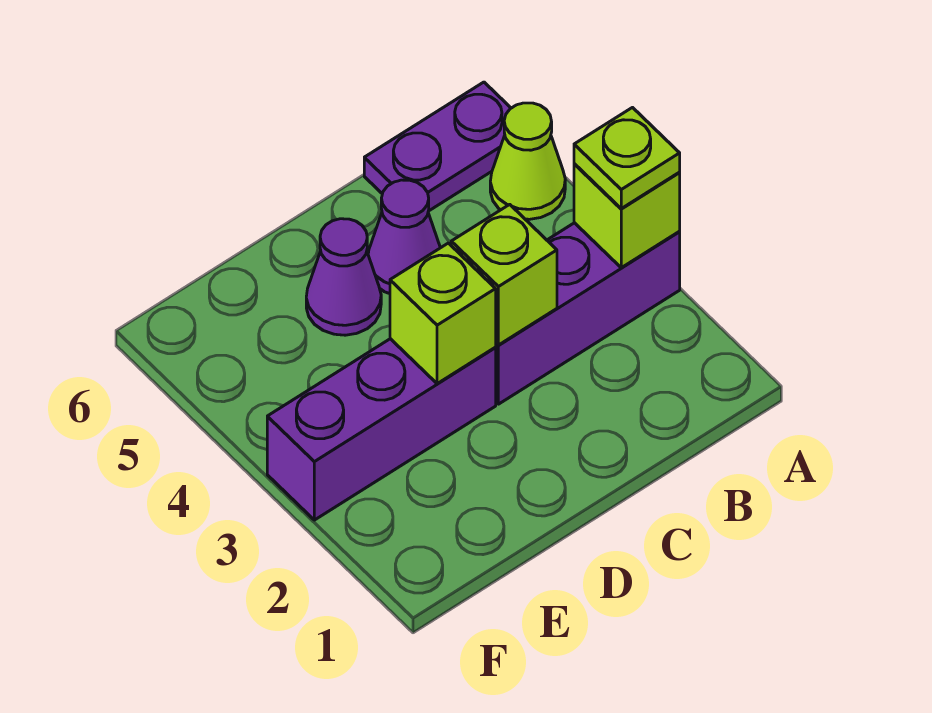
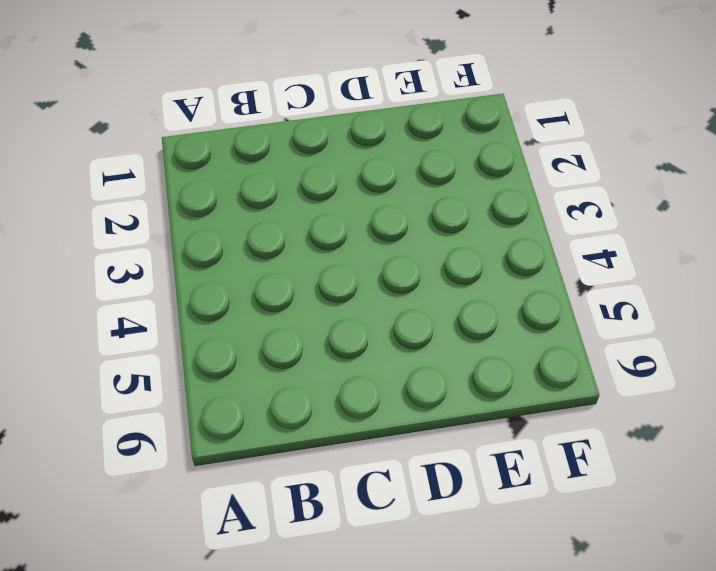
none -> purple brick A3:C3 level 1
none -> lime cone A5 level 1

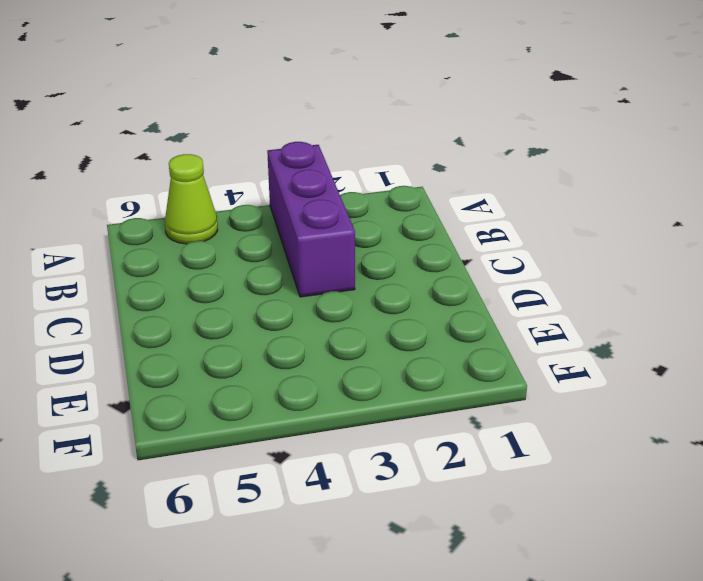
none -> purple plate A6:B6 level 1
none -> purple cone C5 level 1

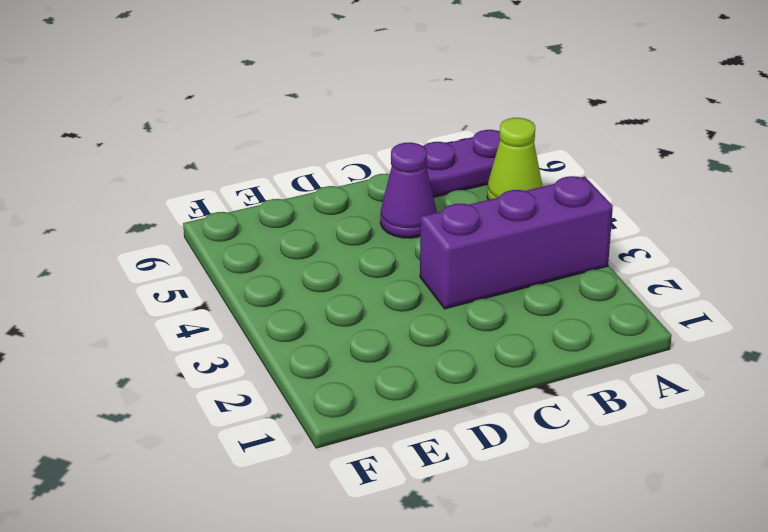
none -> purple brick D3:F3 level 1
none -> purple cone D5 level 1

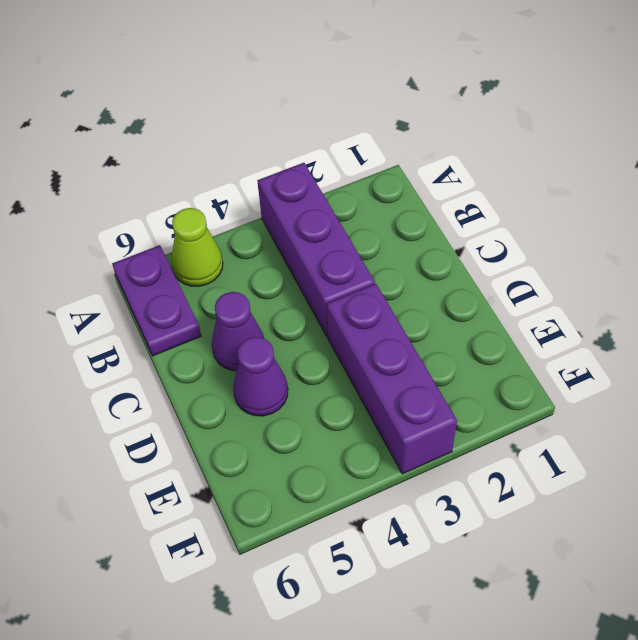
none -> lime brick A3 level 2
none -> lime brick C3 level 2

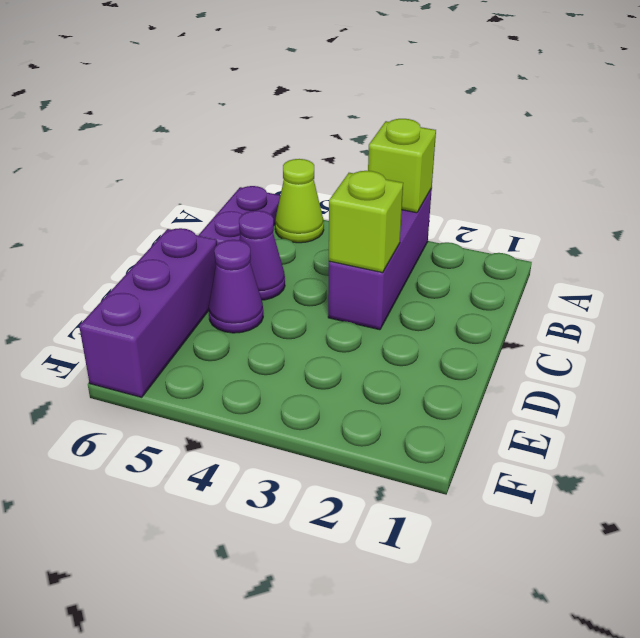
purple brick D6:F6 level 1 -> purple brick D3:F3 level 1
none -> lime brick D3 level 2
none -> lime plate A3 level 3

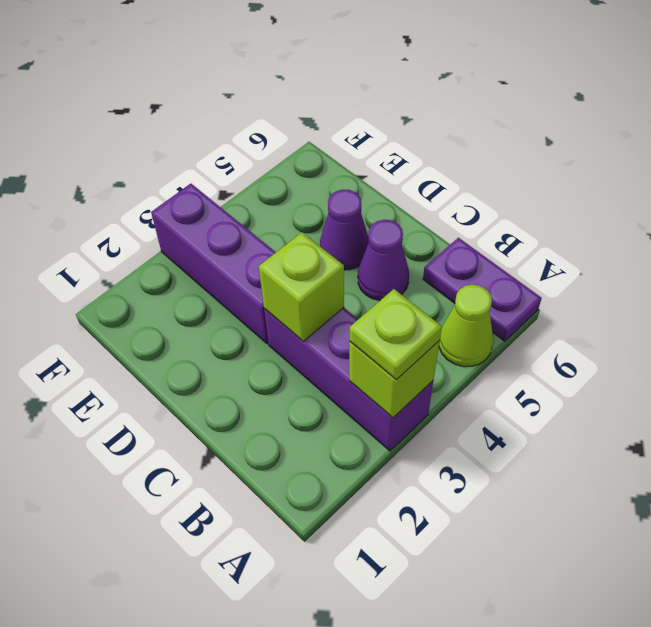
none -> lime brick D3 level 2

